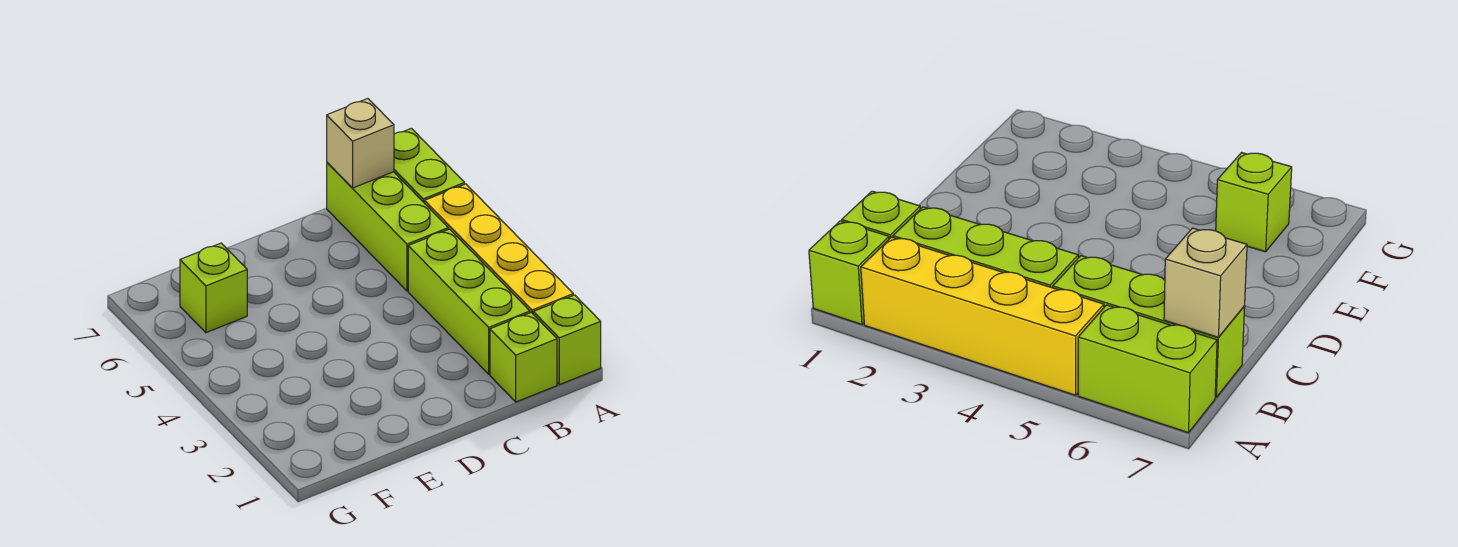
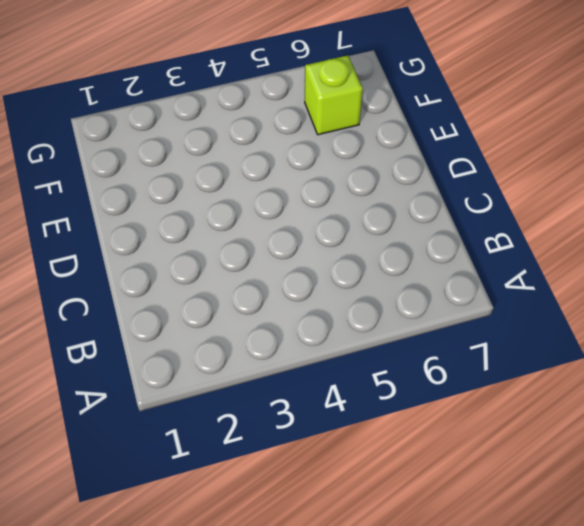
none -> lime brick A1 level 1
none -> yellow brick A2:A5 level 1

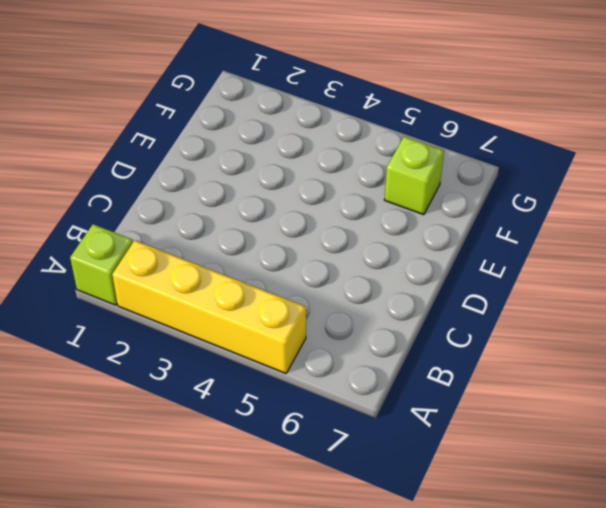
none -> lime brick A6:A7 level 1
none -> lime brick B1 level 1

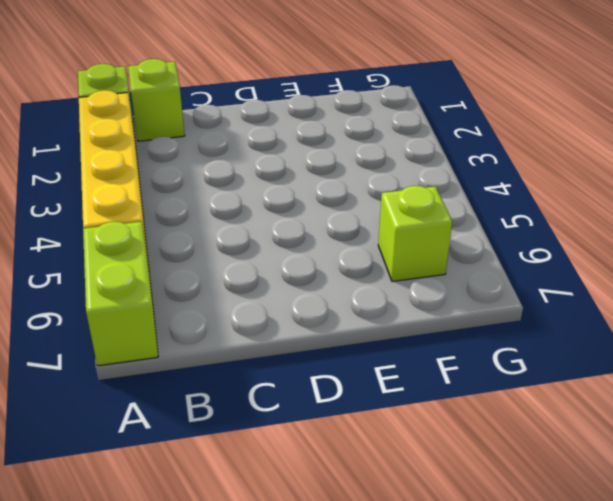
none -> lime brick B2:B4 level 1
none -> lime brick B5:B7 level 1

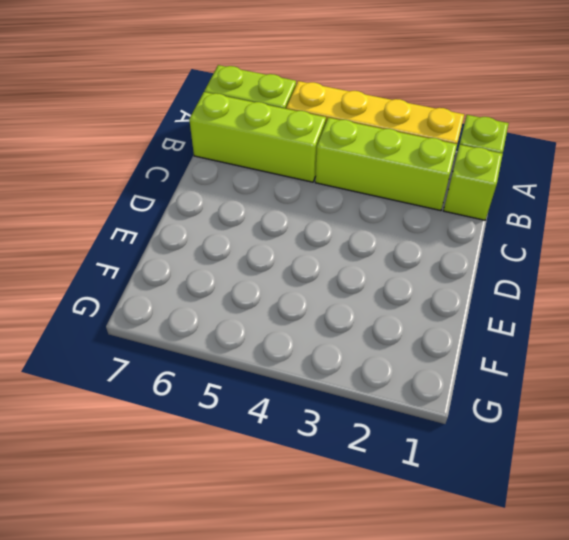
none -> lime brick F6 level 1
none -> tan brick B7 level 2

